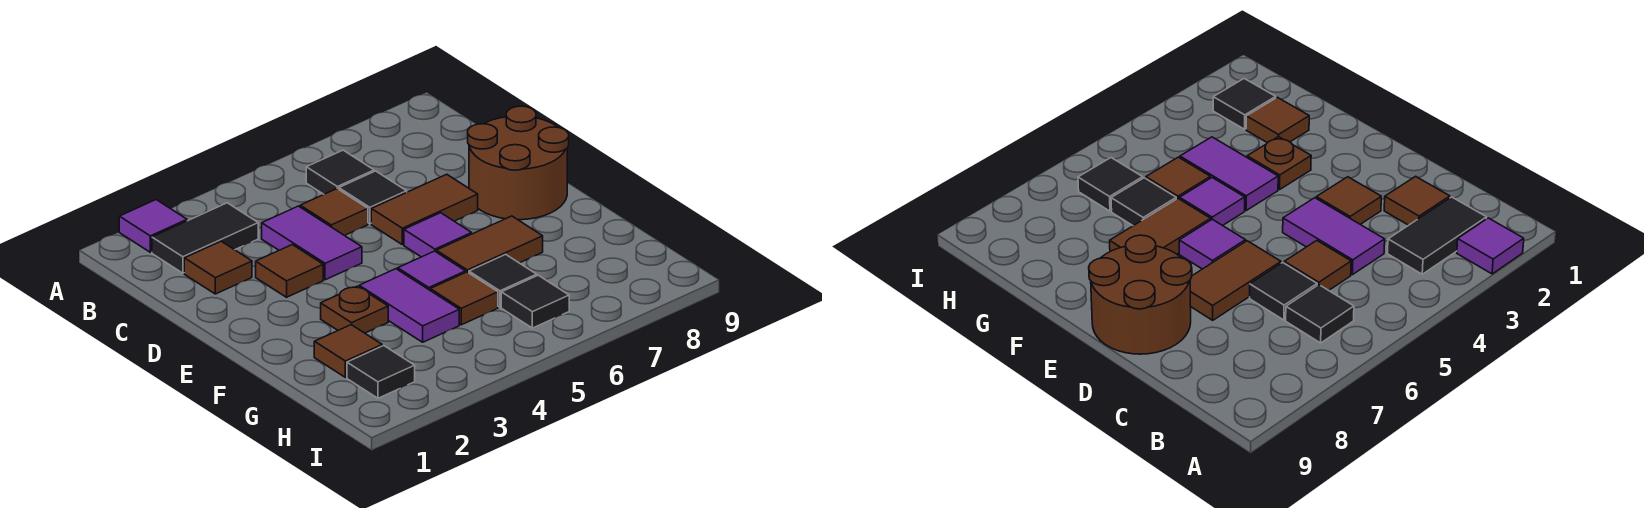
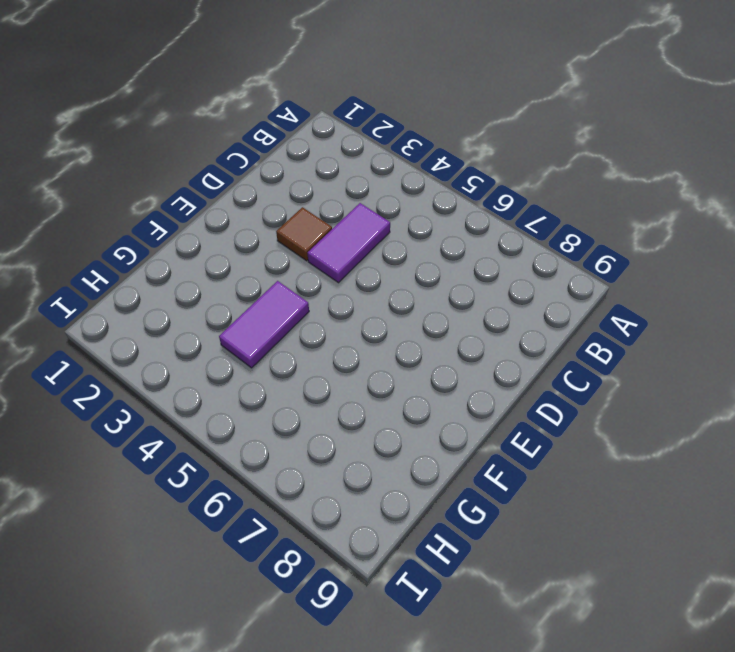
none -> purple tile A2 level 1
none -> black tile B2:B3 level 1
none -> black tile B6 level 1

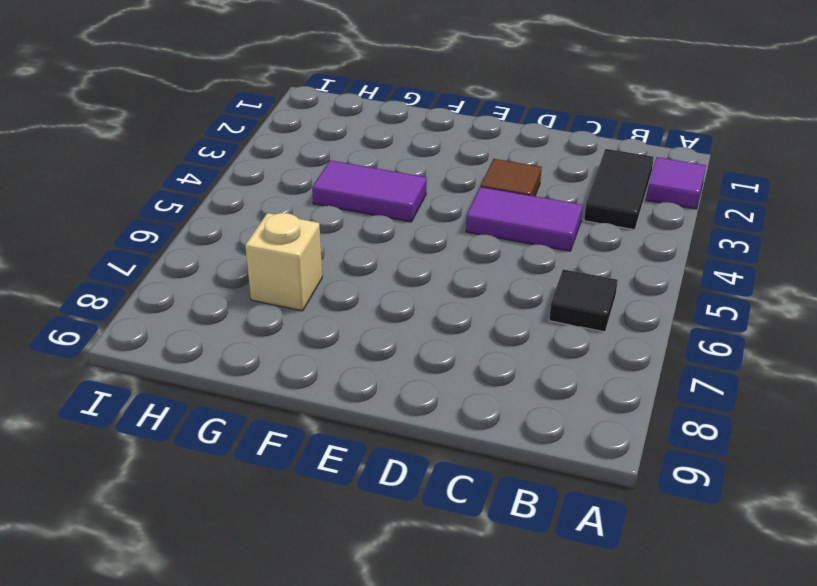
tan brick G7 level 1 -> none
none -> brown tile C2 level 1
none -> brown tile C5 level 1
none -> black tile C6 level 1

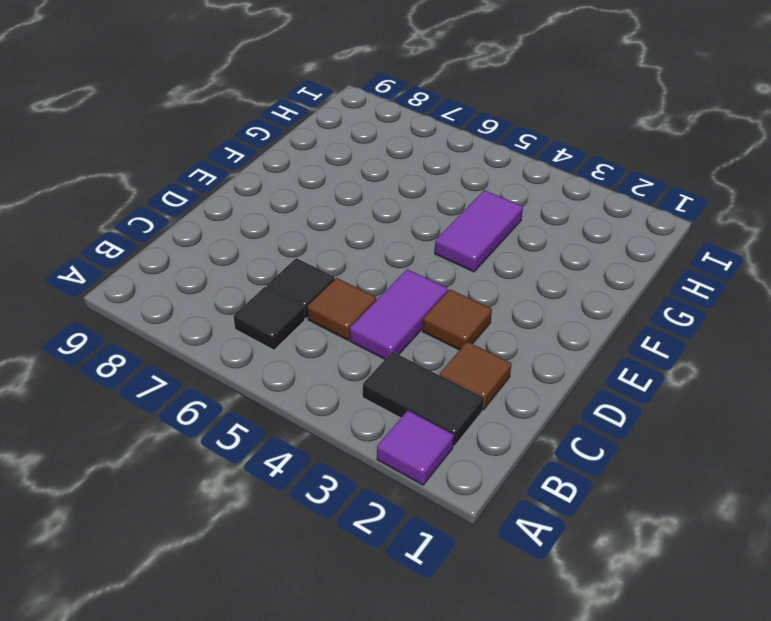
none -> brown tile D6:D7 level 1
none -> brown round brick D8:E9 level 1
none -> purple tile E6 level 1

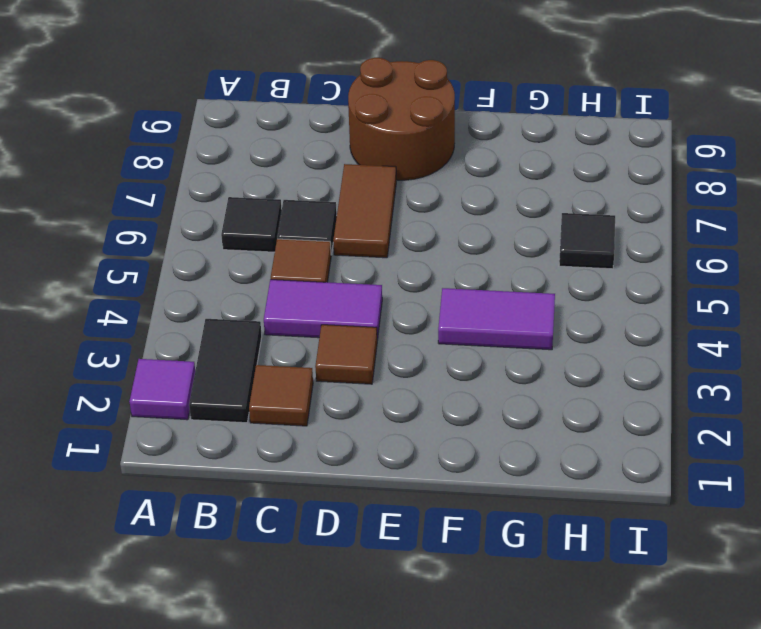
none -> purple tile E6 level 1
none -> brown plate F3 level 1
none -> purple tile F5 level 1

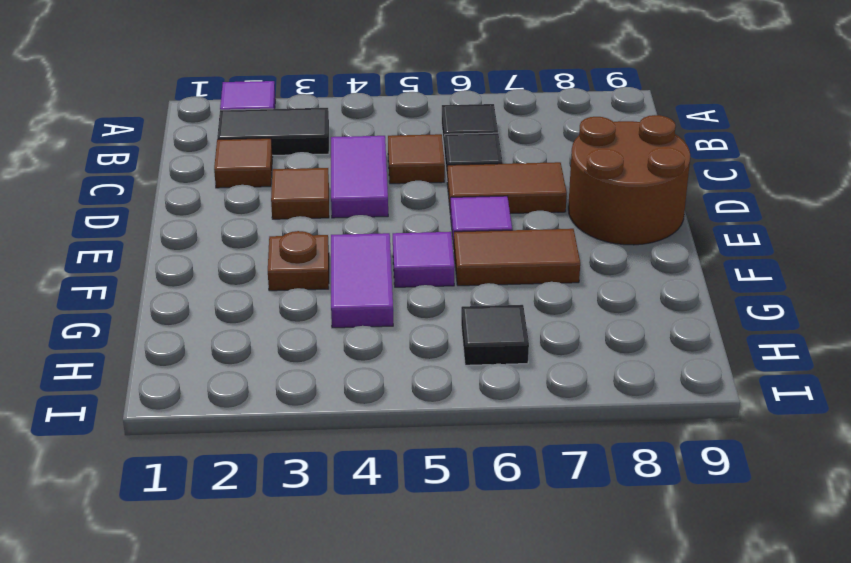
none -> brown tile G2 level 1
none -> brown tile G5 level 1
none -> black tile G6 level 1

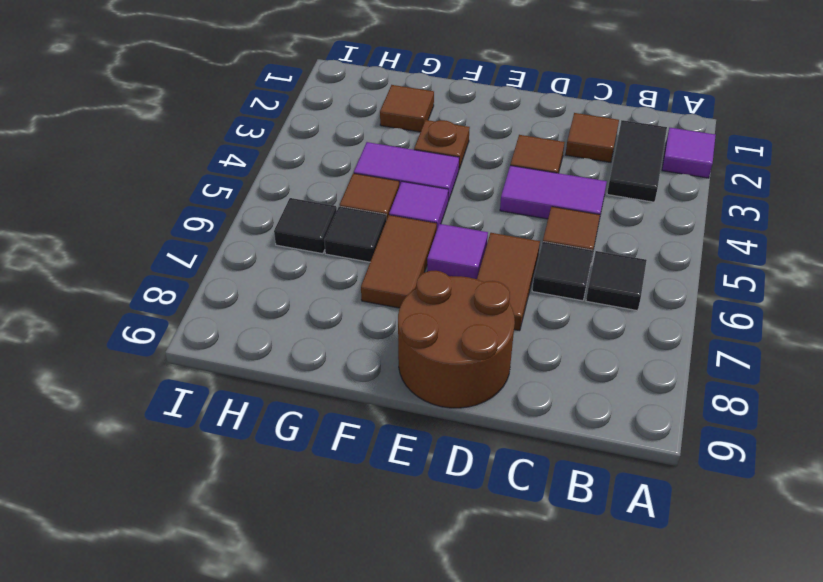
none -> black tile H2 level 1

